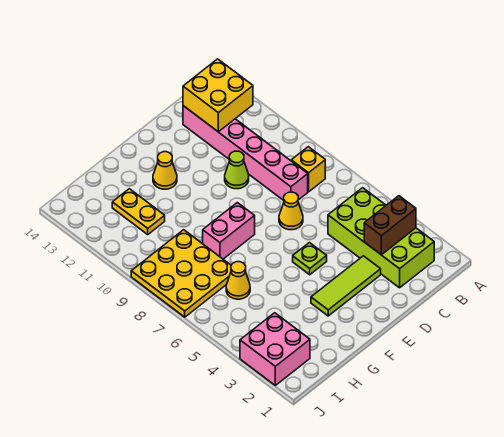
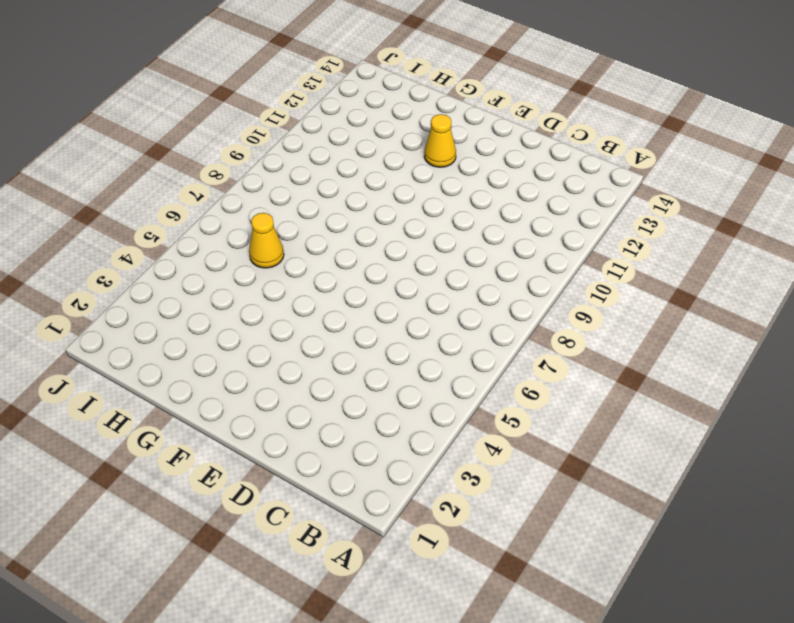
none -> lime brick B2:C5 level 1
none -> yellow brick B8 level 1
none -> pink brick C8:C13 level 1

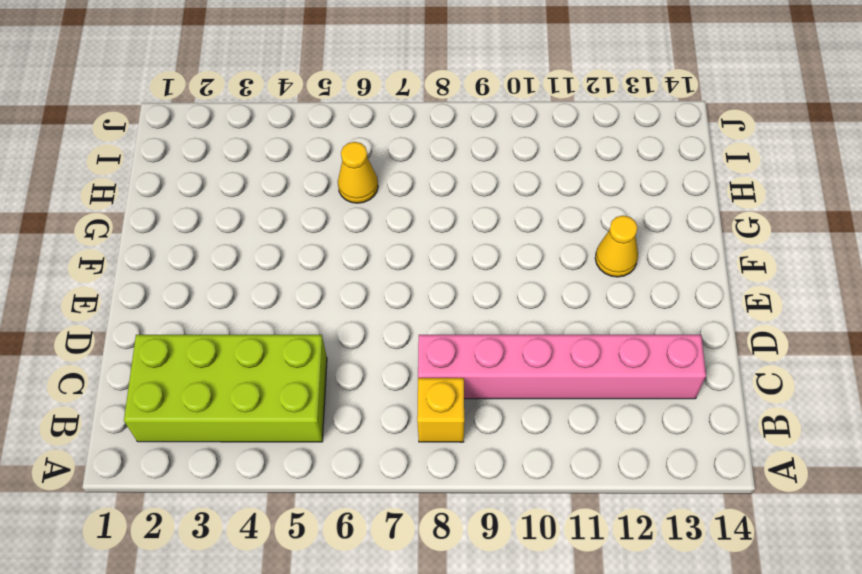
none -> lime tile D3:F3 level 1
none -> yellow cone D7 level 1
none -> lime cone D10 level 1

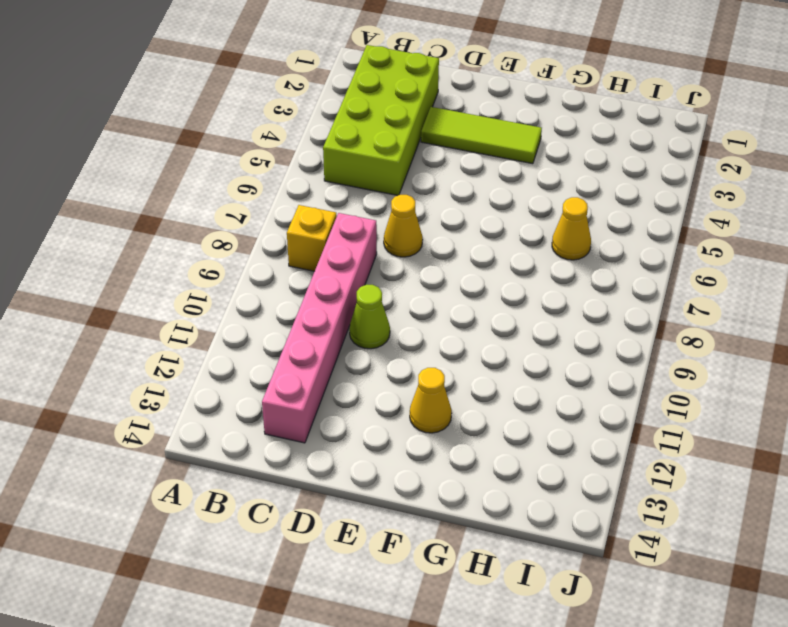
none -> lime plate E5 level 1
none -> pink brick F8:G8 level 1
none -> yellow plate H7:J9 level 1

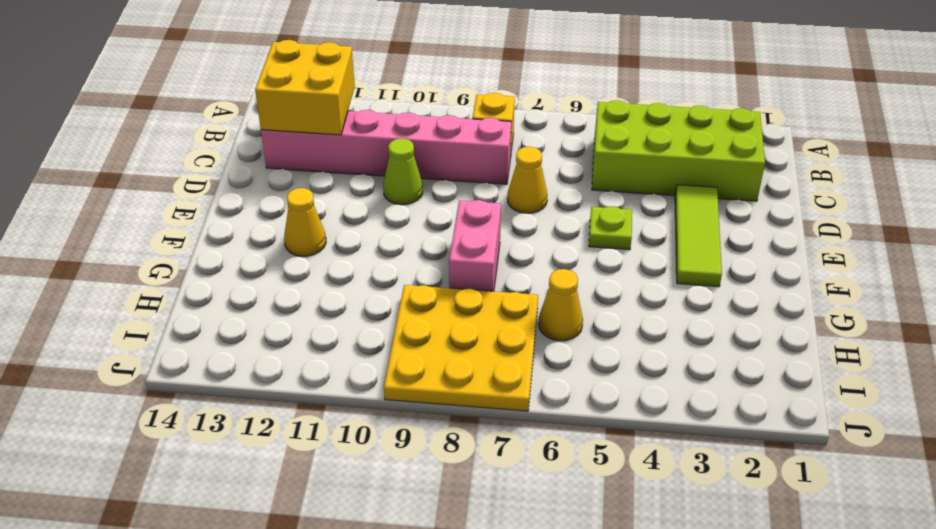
none -> yellow plate H11:H12 level 1
none -> pink brick I2:J3 level 1
none -> brown brick B3:C3 level 2

